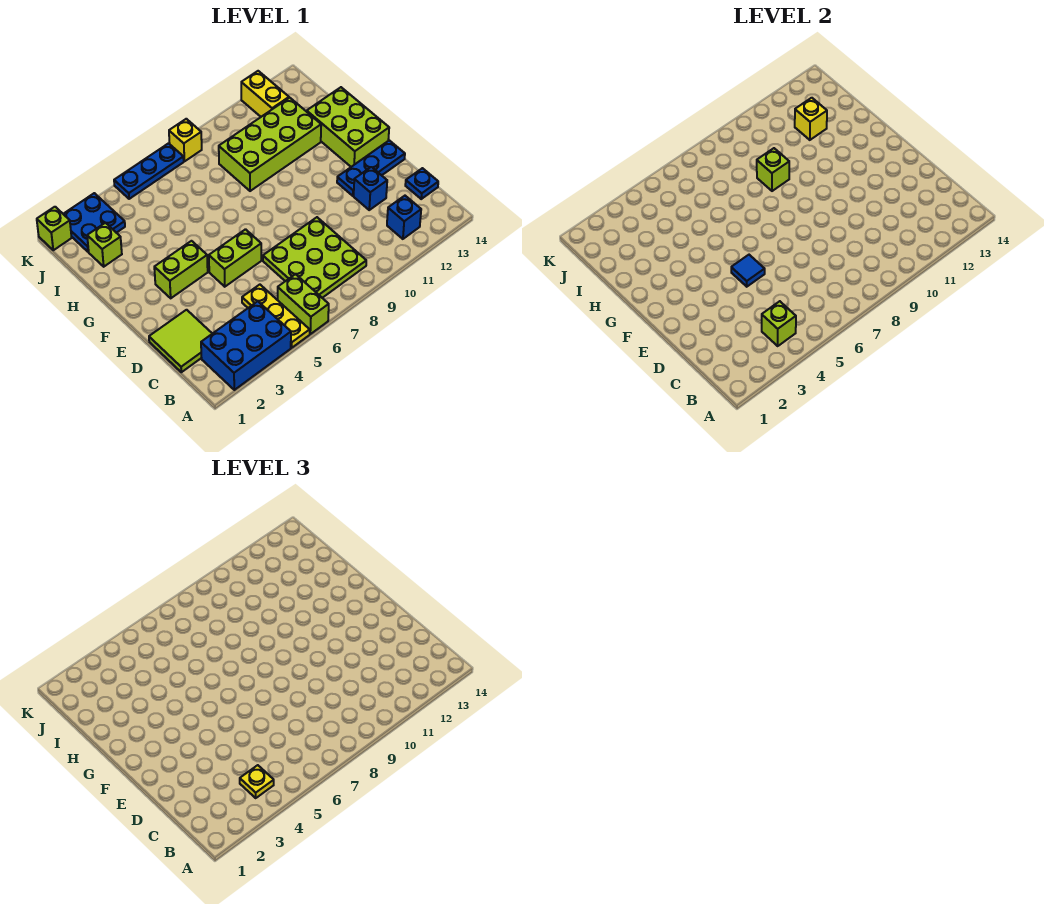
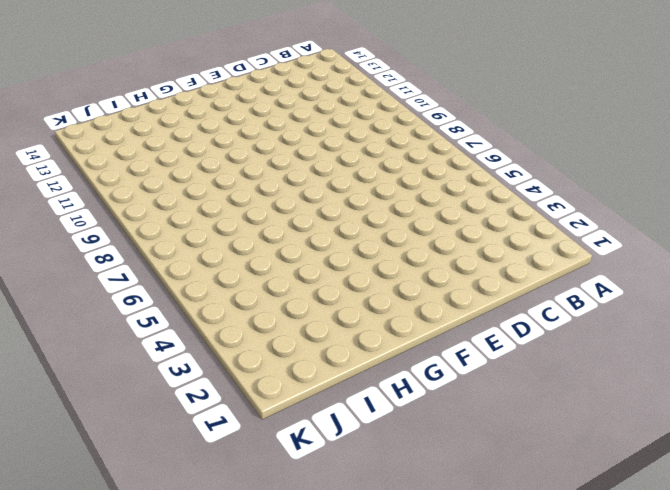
none -> blue brick A2:B4 level 1
none -> yellow plate A5:C5 level 1
none -> lime brick A6:B6 level 1

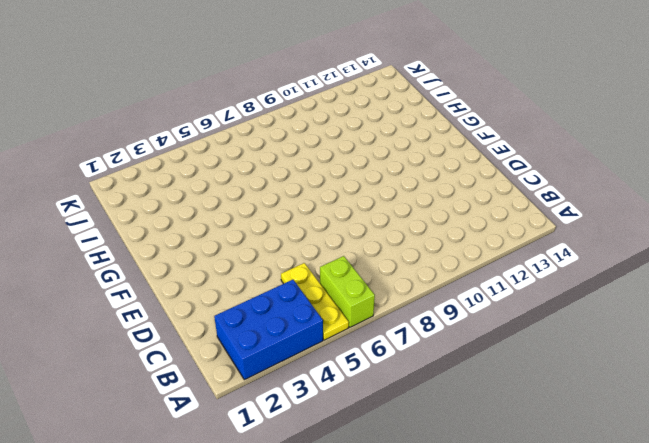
none -> lime plate B7:D9 level 1
none -> blue brick B12 level 1
none -> lime tile C1:D2 level 1

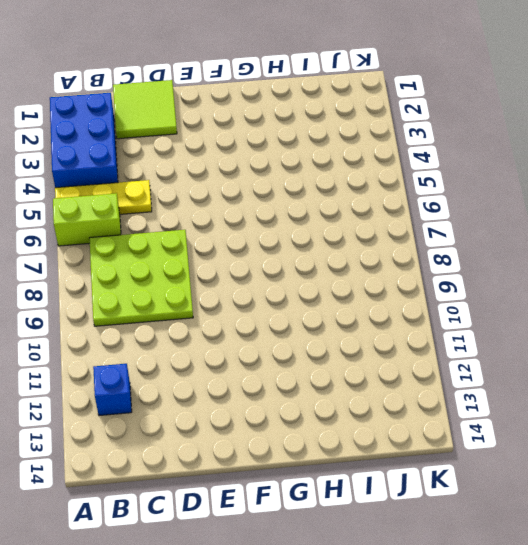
none -> blue plate C14 level 1
none -> blue brick D12 level 1
none -> lime brick E5:E6 level 1

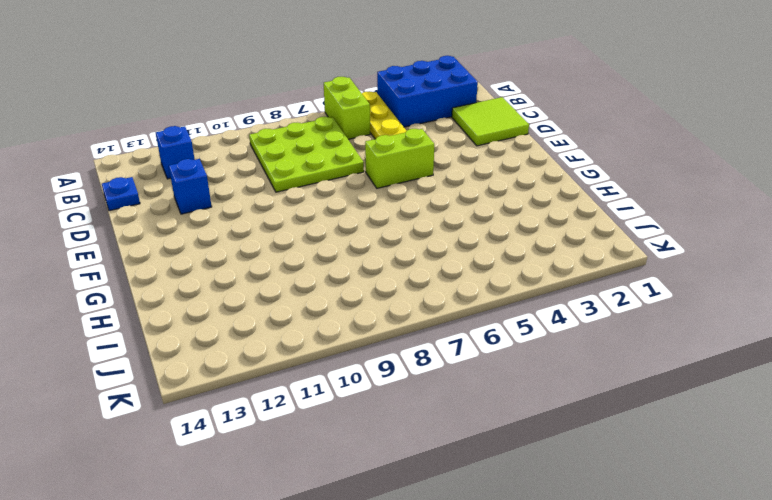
none -> blue plate E12:E14 level 1
none -> lime brick F3:F4 level 1
none -> lime brick F13:H14 level 1

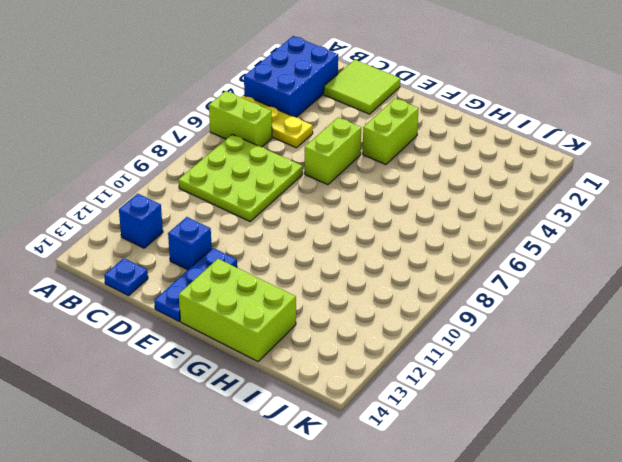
none -> lime brick H9:I12 level 1
none -> lime brick I2 level 1
none -> blue plate J2:K3 level 1

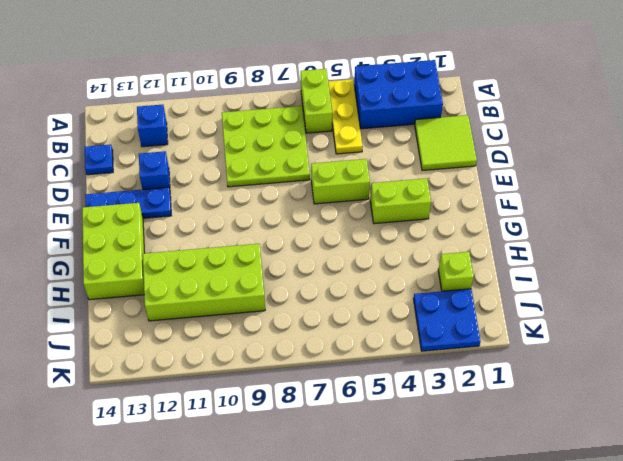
none -> yellow brick J12:K12 level 1
none -> lime brick K1 level 1
none -> blue plate K5:K7 level 1

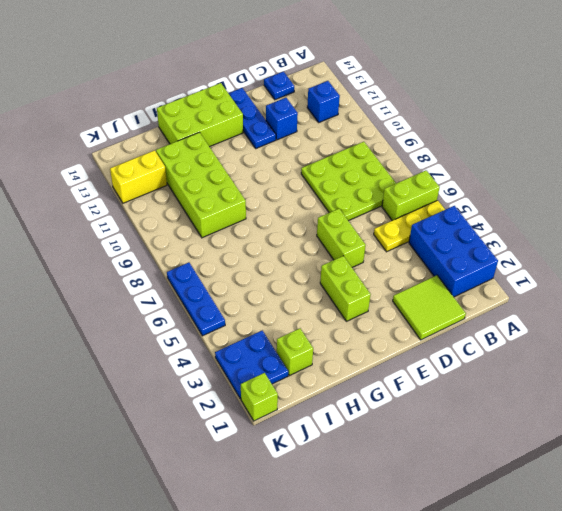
none -> yellow brick K8 level 1
none -> lime brick B4 level 2
none -> blue tile E5 level 2

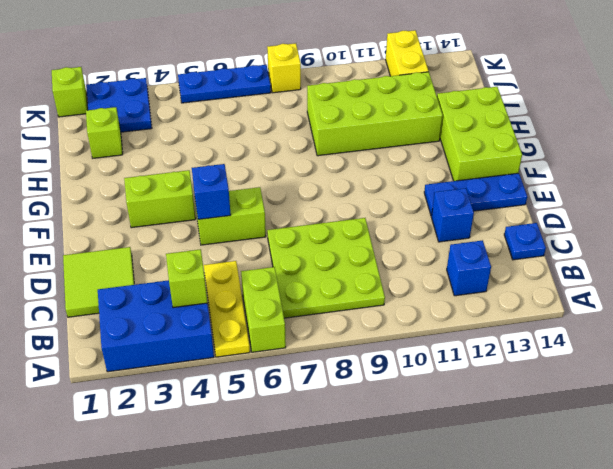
blue brick E5 level 2 -> blue tile E5 level 2
none -> lime brick H9 level 2
none -> yellow brick I12 level 2
none -> yellow plate B4 level 3

